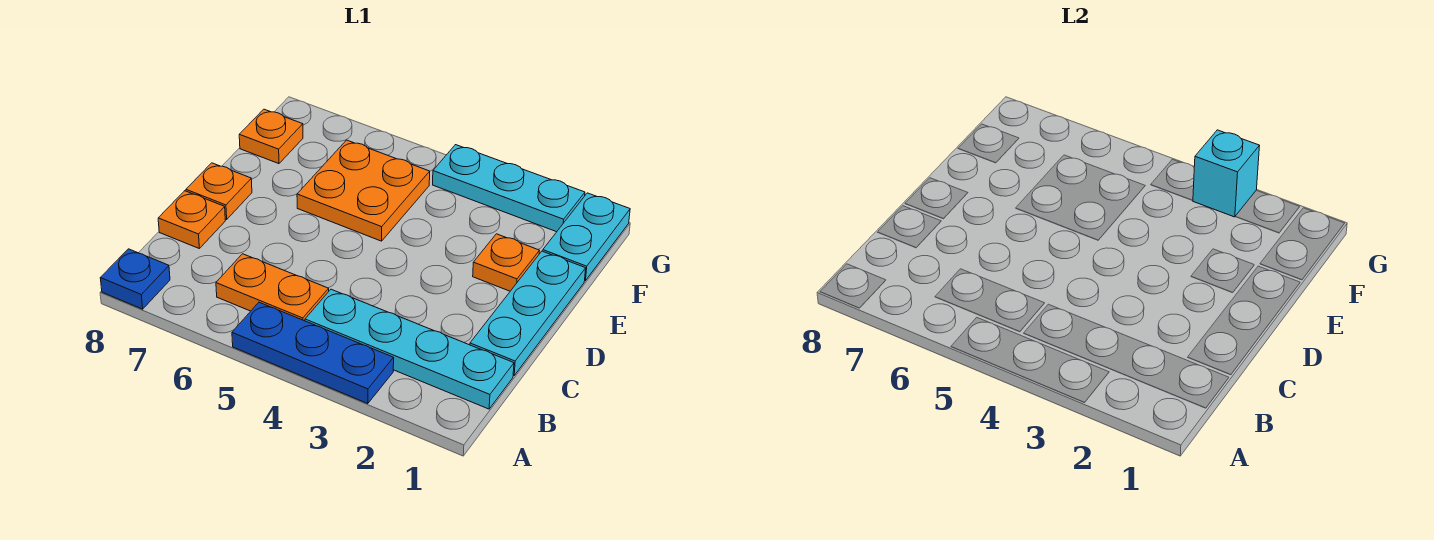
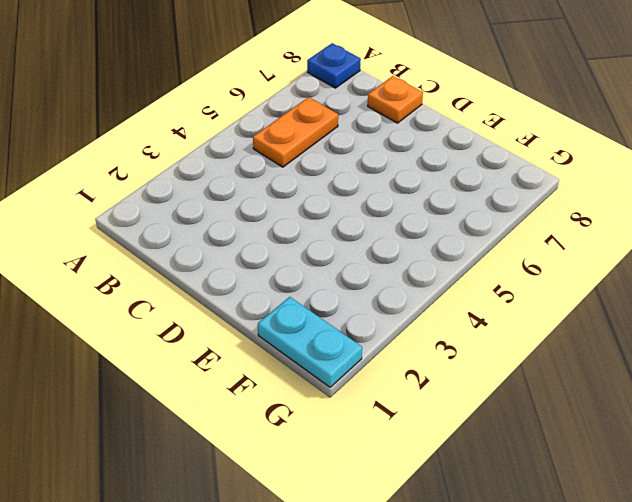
none -> blue plate A3:A5 level 1
none -> cyan plate B1:B4 level 1
none -> cyan plate C1:E1 level 1

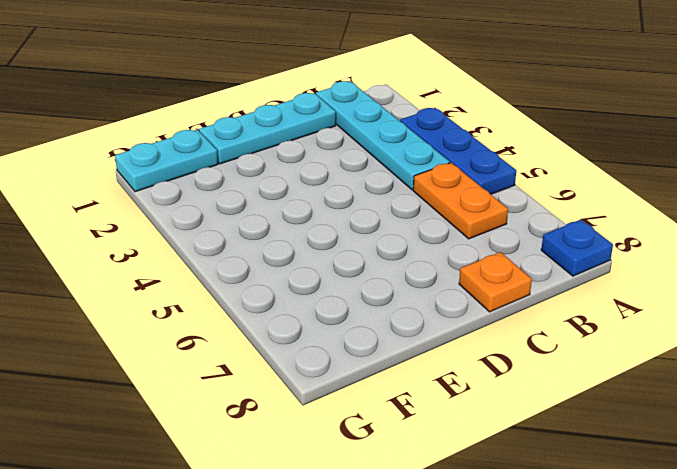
none -> orange plate D8 level 1
none -> orange plate E2 level 1
none -> orange plate E5:F6 level 1

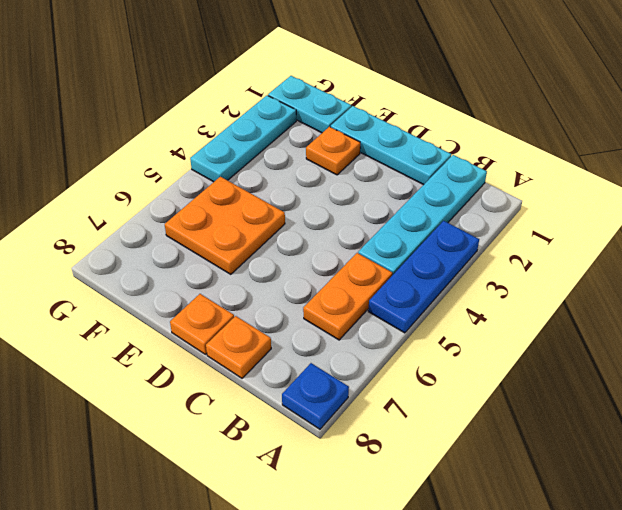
none -> orange plate F8 level 1
none -> cyan brick G3 level 2

